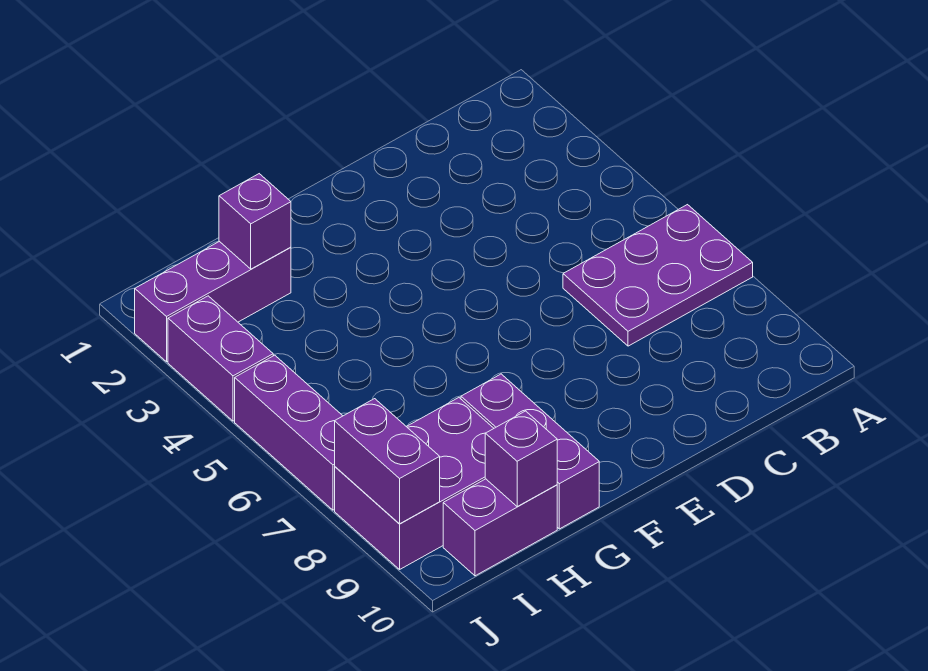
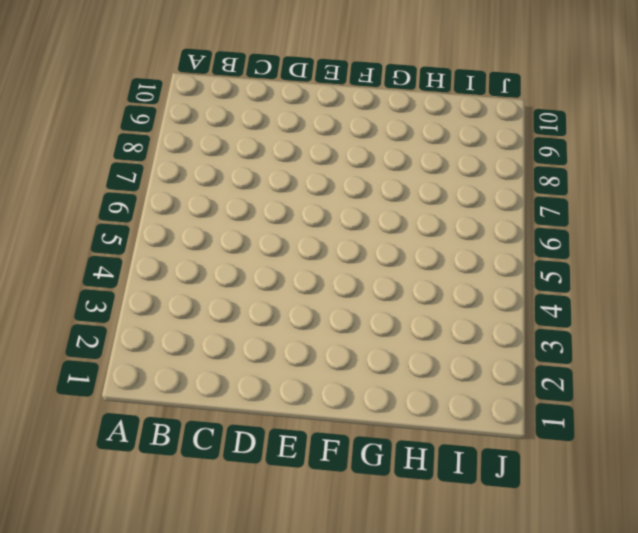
none -> purple plate A6:C7 level 1
none -> purple brick G8:G10 level 1

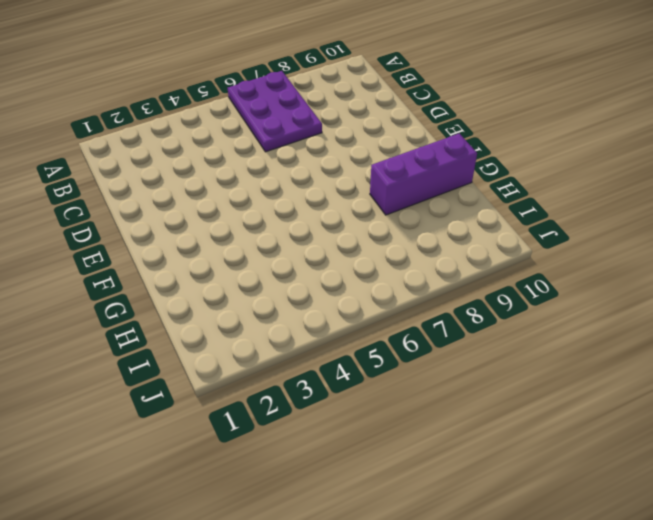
none -> purple brick H2:J2 level 1
none -> purple brick H8:J9 level 1

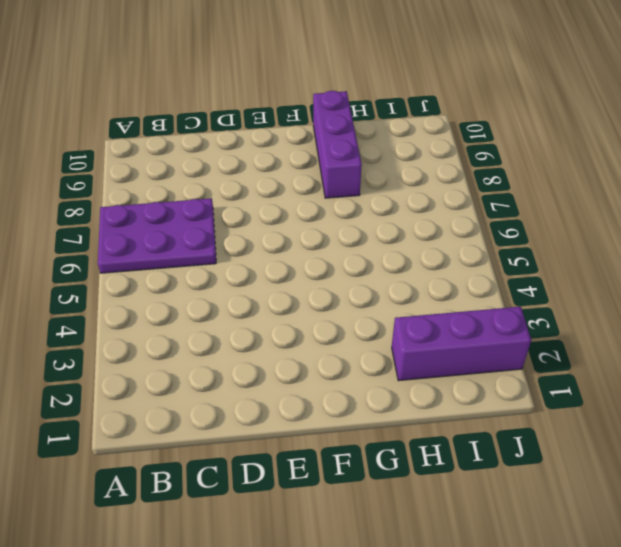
none -> purple brick H8:J9 level 1
none -> purple brick H10:I10 level 1

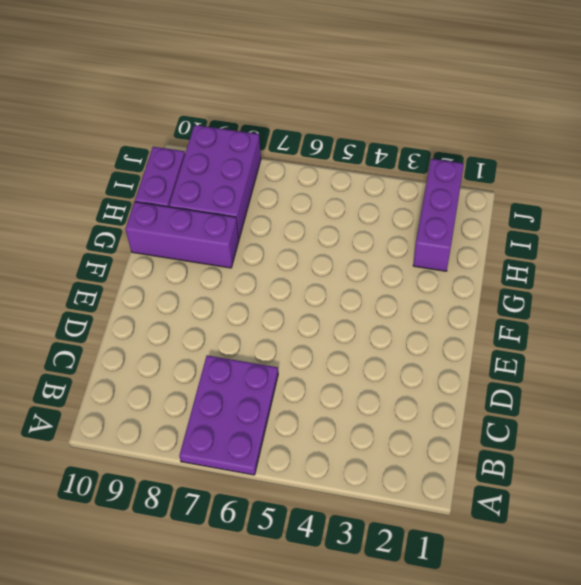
none -> purple brick J3:J4 level 1
none -> purple brick J5:J7 level 1

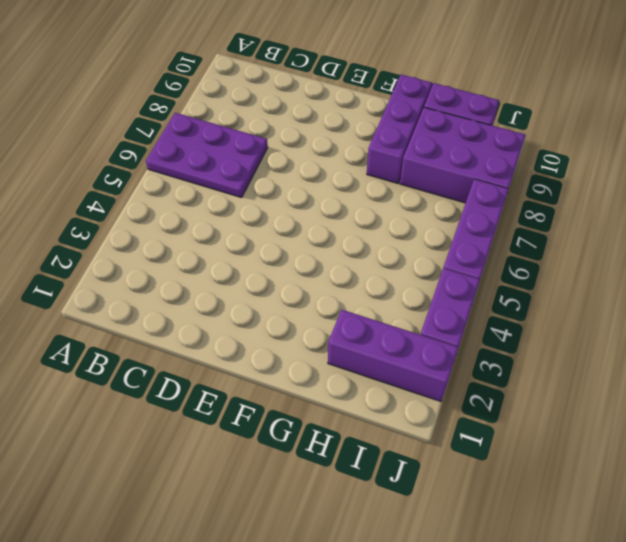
none -> purple brick H2 level 2
none -> purple brick H10 level 2

